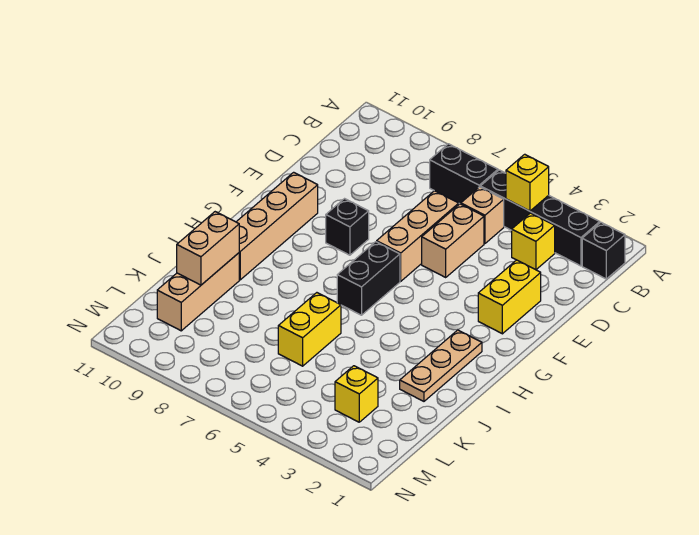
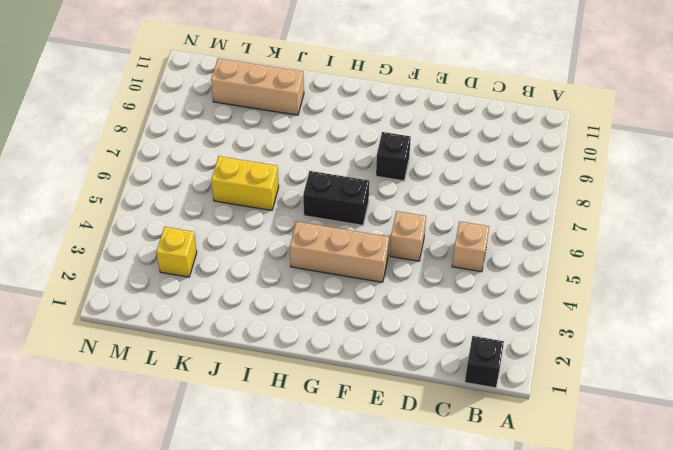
tan brick E5 level 1 -> tan brick D5:E5 level 1
tan brick F4:H4 level 1 -> tan brick D6:F6 level 1
none -> black brick B2:B5 level 1
none -> black brick B6:B7 level 1
none -> yellow brick C3 level 1

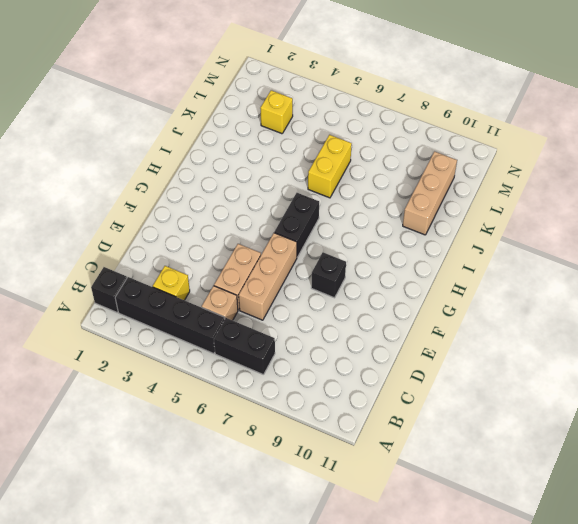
none -> yellow brick E2:F2 level 1
none -> tan brick F10:I10 level 1
none -> tan plate H2:J2 level 1

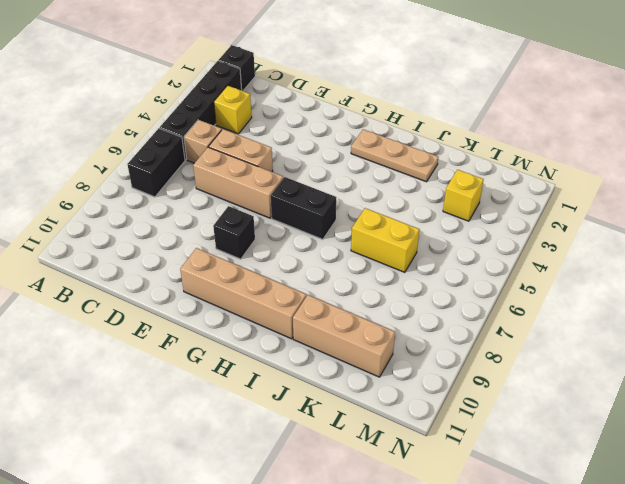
none -> yellow brick E2:F2 level 1
none -> yellow brick B4 level 2
none -> tan brick J10:K10 level 2

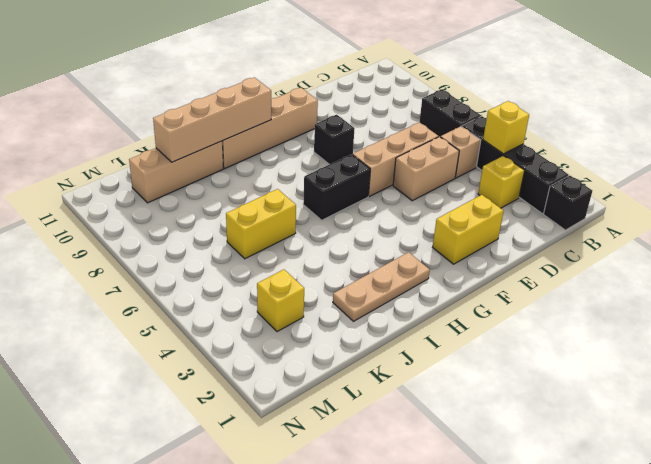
tan brick H10:K10 level 2 -> tan brick J10:K10 level 2

